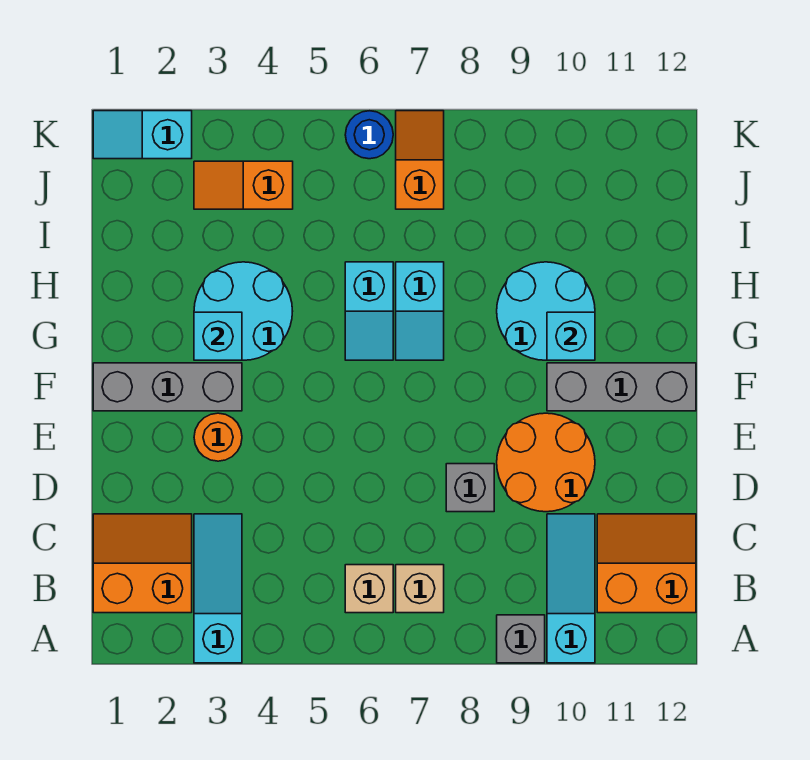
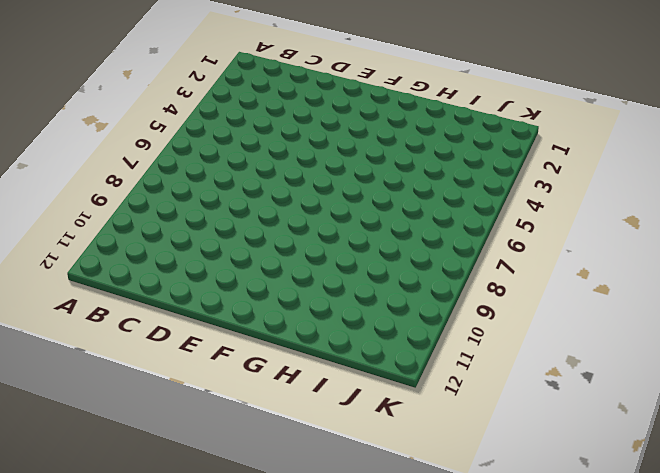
none -> cyan slope A3:C3 level 1 top A
none -> grey brick A9 level 1
none -> cyan slope A10:C10 level 1 top A

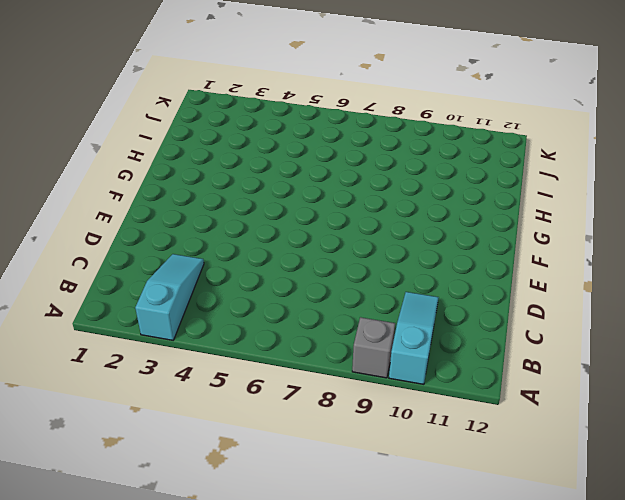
none -> orange slope B1:C2 level 1 top B
none -> tan brick B6 level 1
none -> tan brick B7 level 1

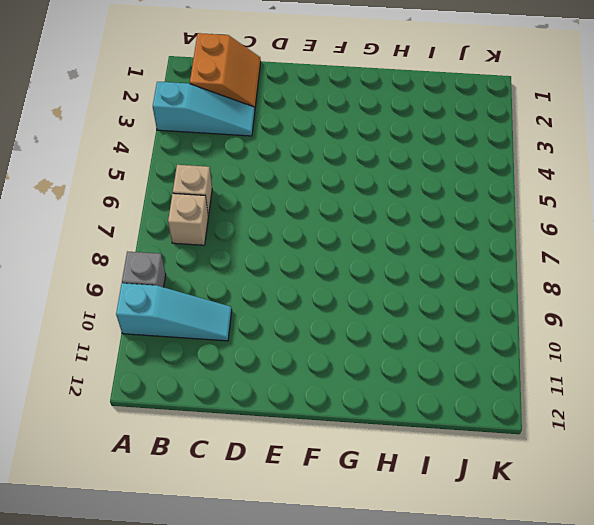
none -> orange slope B11:C12 level 1 top B
none -> grey brick D8 level 1
none -> orange round brick D9:E10 level 1

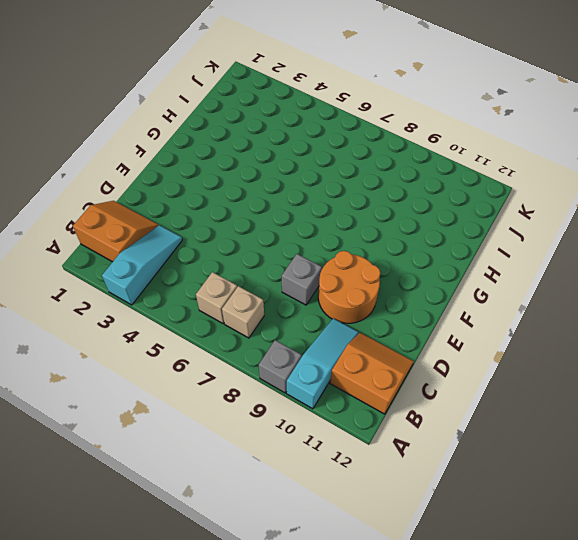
none -> orange round brick E3 level 1
none -> grey brick F1:F3 level 1
none -> grey brick F10:F12 level 1

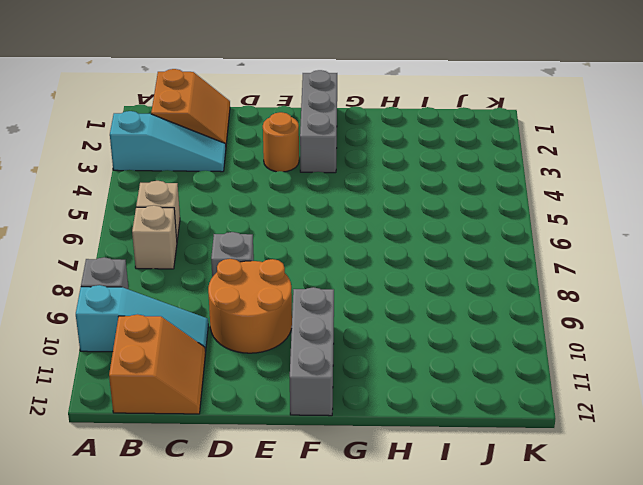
none -> cyan round brick G3:H4 level 1
none -> cyan slope G6:H6 level 1 top H
none -> cyan slope G7:H7 level 1 top H

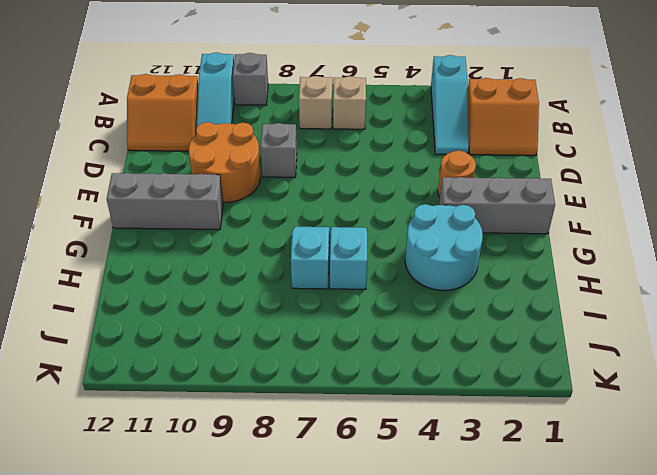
none -> cyan round brick G9:H10 level 1
none -> orange slope J3:J4 level 1 top 4
none -> orange slope J7:K7 level 1 top J

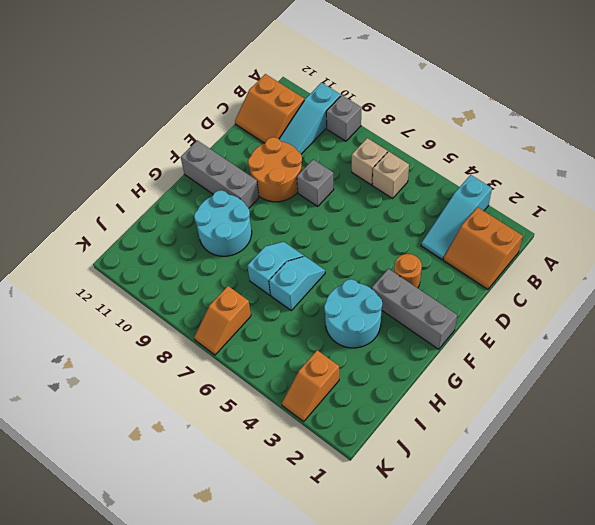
orange slope J3:K3 level 1 top J -> orange slope J3:J4 level 1 top 4
none -> cyan slope K1:K2 level 1 top 2
none -> blue round brick K6 level 1
none -> cyan brick G3 level 2

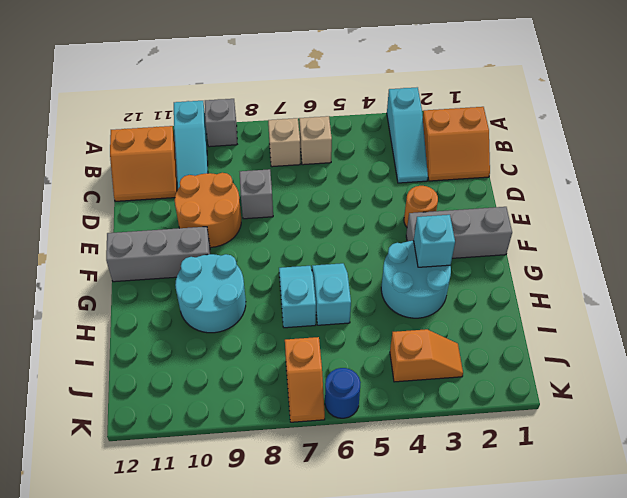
none -> cyan slope K1:K2 level 1 top 2
none -> cyan brick G10 level 2

